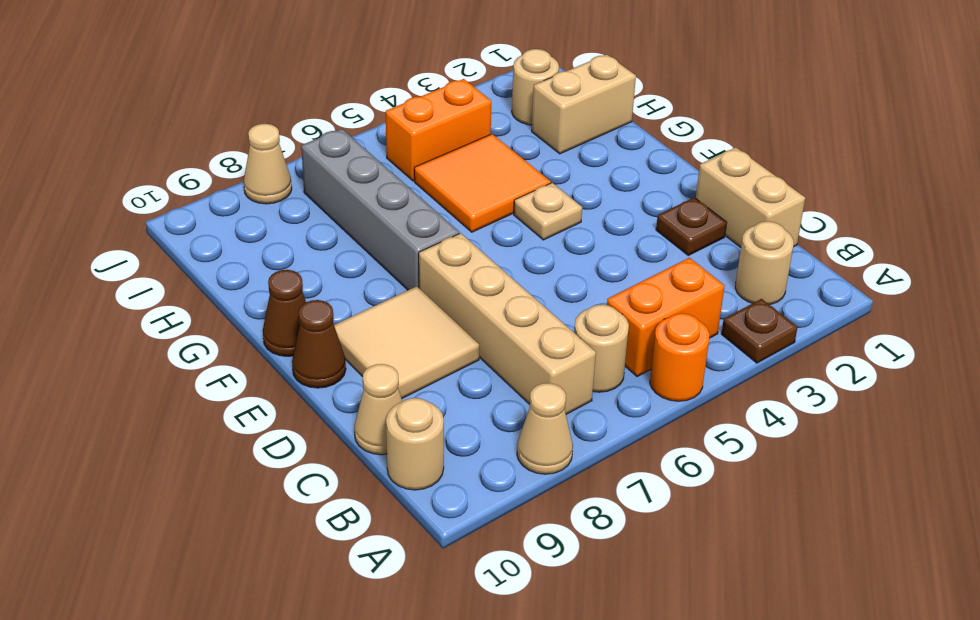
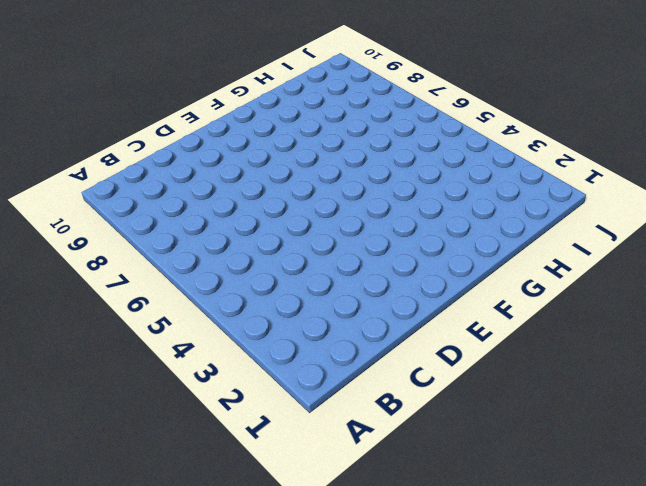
none -> brown plate A3 level 1
none -> orange round brick A5 level 1
none -> tan cone A8 level 1

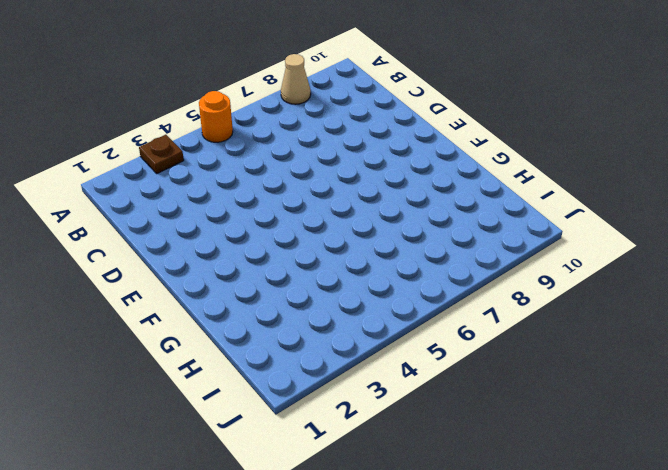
none -> tan round brick B2 level 1
none -> orange brick B4:B5 level 1
none -> tan round brick B6 level 1

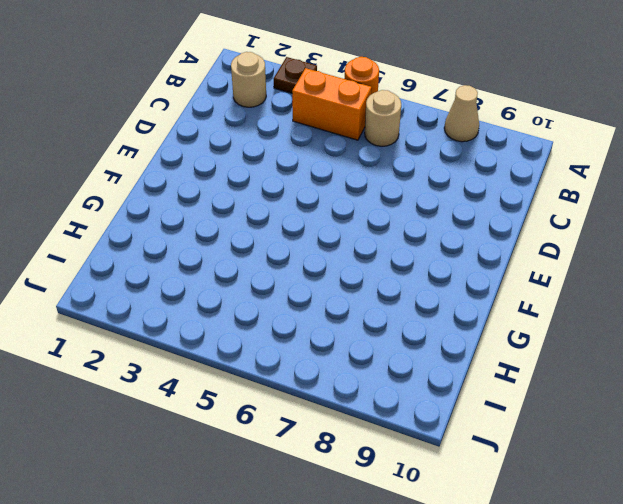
none -> tan brick B7:E7 level 1
none -> tan round brick B10 level 1
none -> tan brick C1:D1 level 1

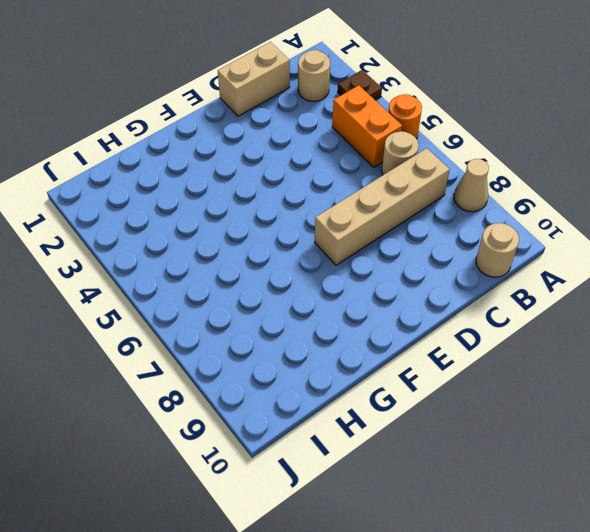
none -> tan cone C10 level 1
none -> brown plate D2 level 1
none -> tan tile D8:E9 level 1

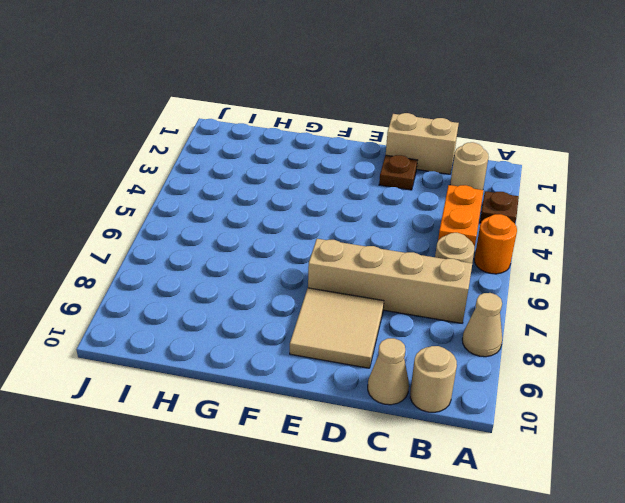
none -> brown cone E10 level 1
none -> tan plate F4 level 1
none -> grey brick F7:I7 level 1

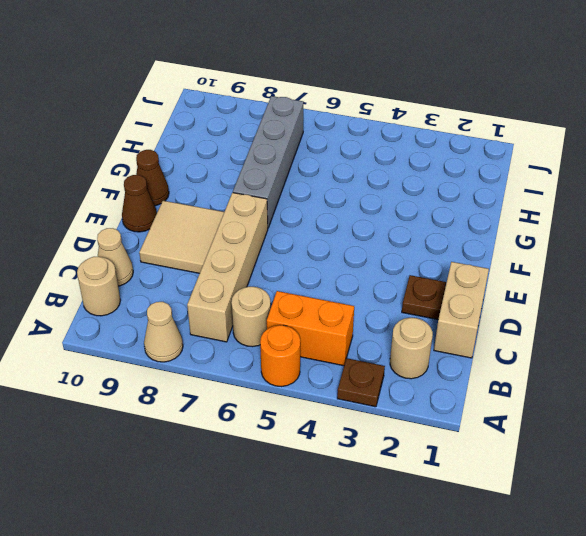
none -> tan plate F4 level 1
none -> orange tile G4:H5 level 1
none -> tan brick H1:H2 level 1

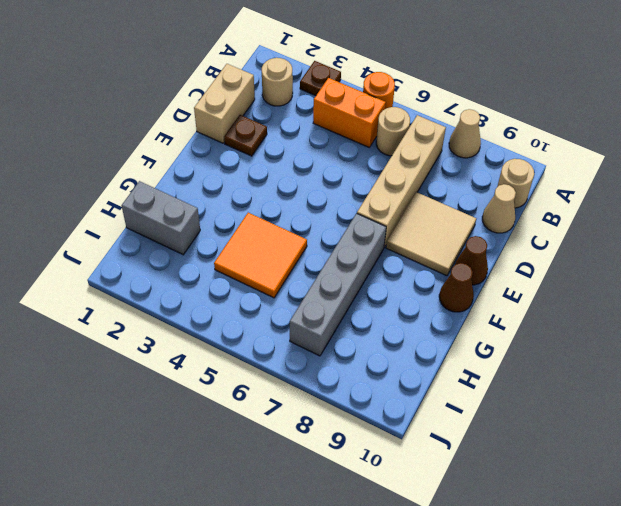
grey brick H1:H2 level 1 -> tan brick H1:H2 level 1
none -> tan plate F4 level 1
none -> tan round brick I2 level 1
none -> orange brick I4:I5 level 1

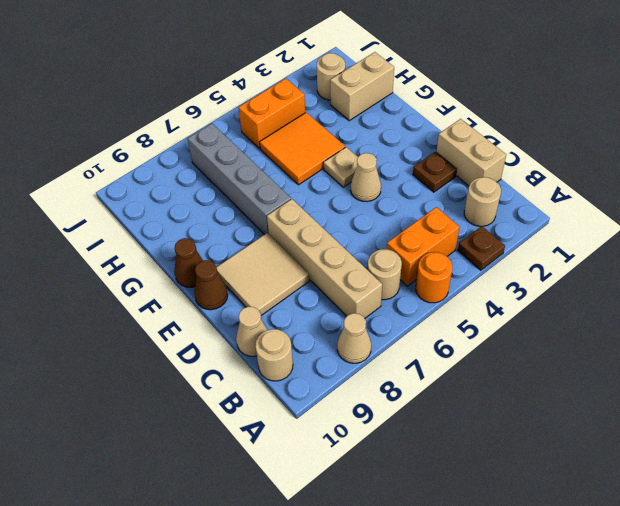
tan cone E4 level 1 -> tan cone J8 level 1

